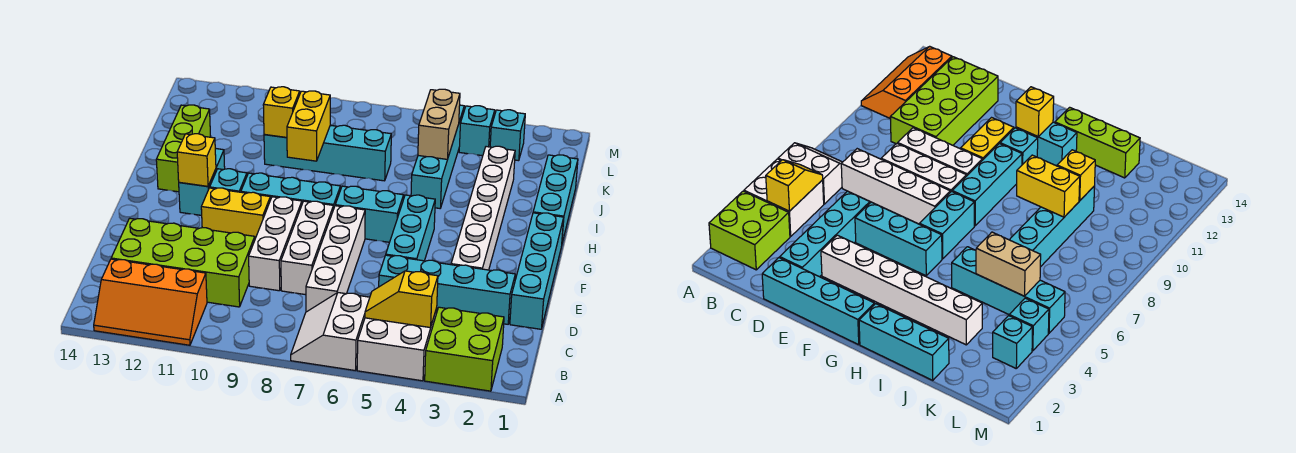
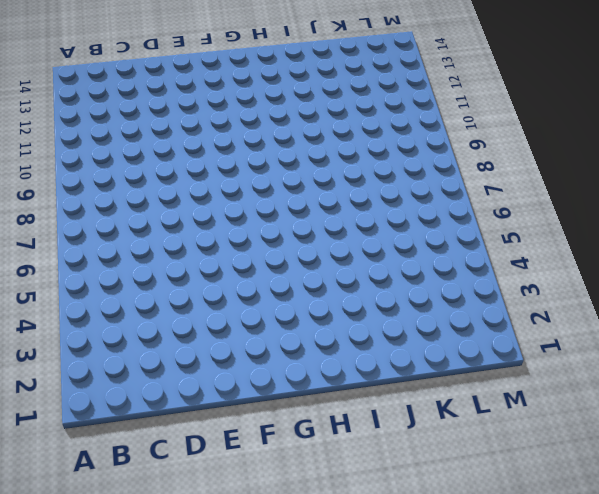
none -> lime brick A2:B3 level 1
none -> white brick A4:B5 level 1
none -> white slope A6:B7 level 1 top 6

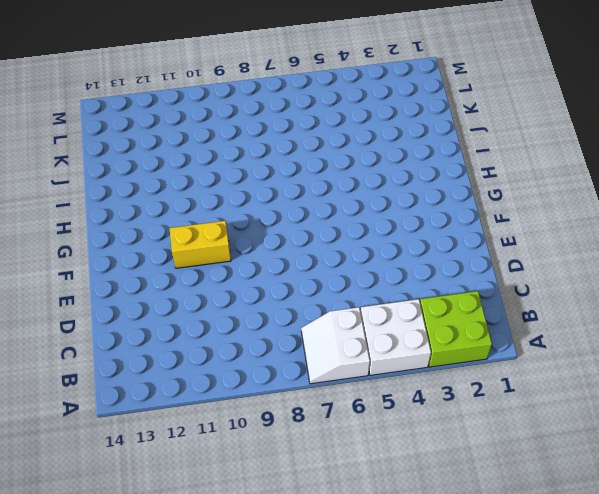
none -> orange slope A11:B13 level 1 top B
none -> white brick C7:F7 level 1
none -> lime brick C10:D13 level 1

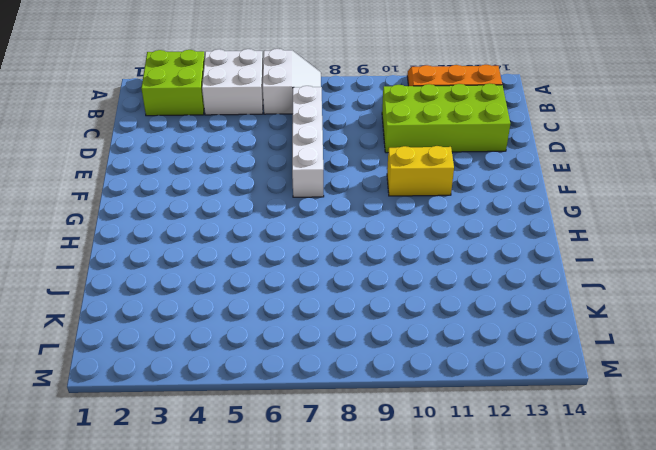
none -> cyan brick D1:G1 level 1
none -> cyan brick D2:D5 level 1
none -> white brick D8:F8 level 1

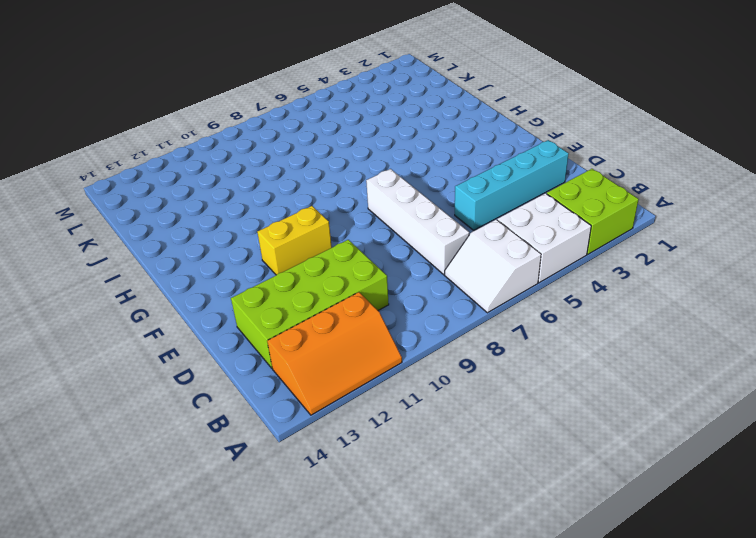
none -> cyan brick D1:G1 level 1
none -> white brick D8:F8 level 1
none -> white brick D9:F9 level 1

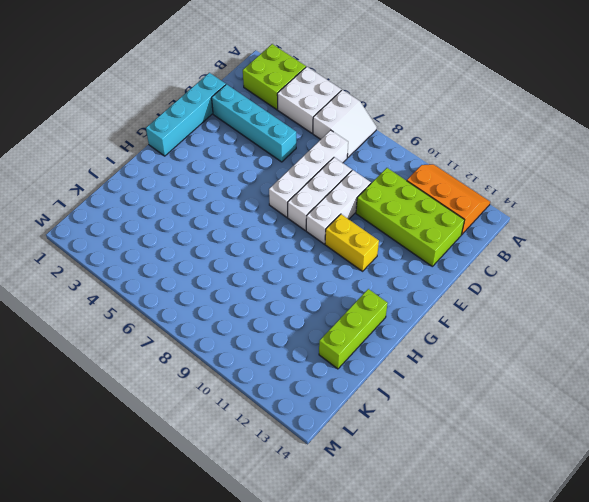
none -> white brick E3:J3 level 1
none -> cyan brick E5:G5 level 1
none -> cyan brick G6:G7 level 1

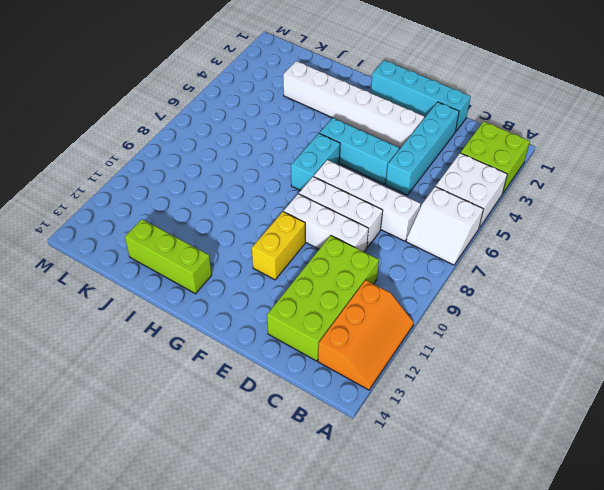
none -> cyan brick G8:G10 level 1
none -> cyan brick G11 level 1
none -> cyan brick G12:H12 level 1

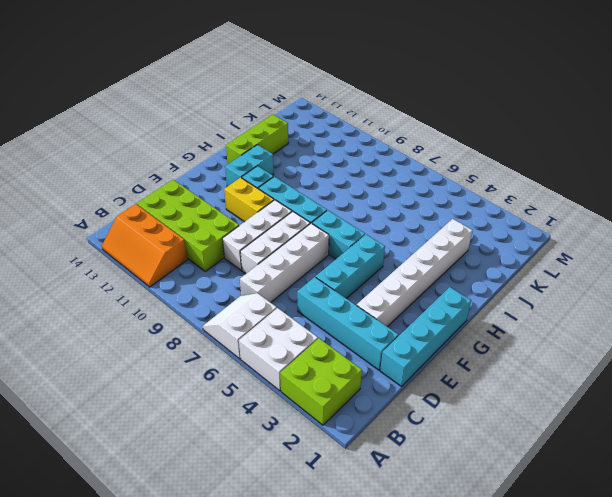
none -> cyan brick H1:J1 level 1
none -> cyan brick I5:L5 level 1
none -> cyan brick J7:J10 level 1

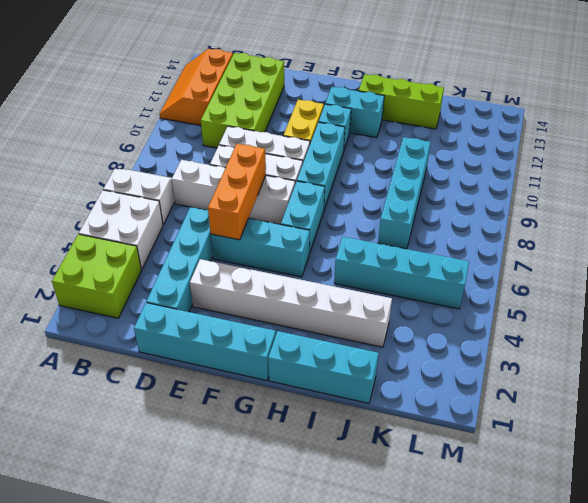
orange brick E5:E7 level 2 -> none
none -> cyan brick L3 level 1
none -> cyan brick L4 level 1
none -> yellow slope B4:B5 level 2 top 4

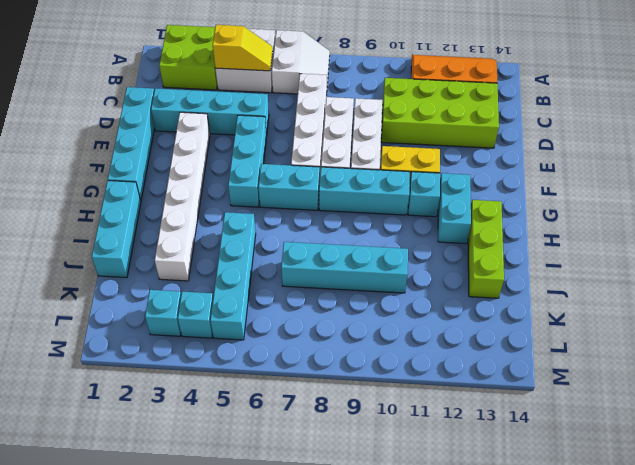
none -> yellow brick G12 level 2
none -> yellow brick I9:J9 level 2
none -> tan brick J5:K5 level 2

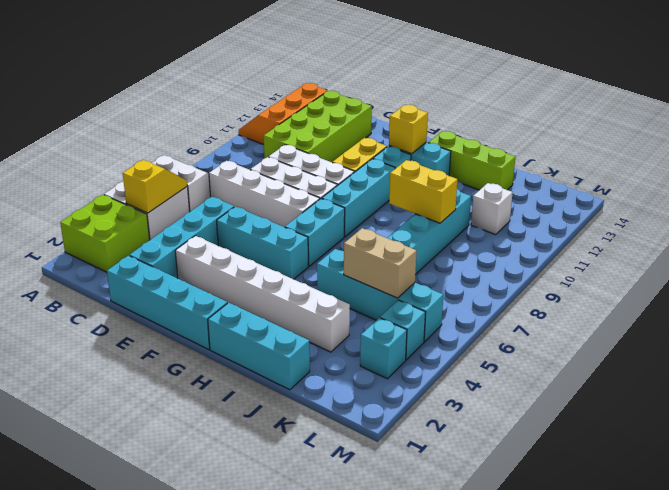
white brick K11 level 1 -> none
none -> yellow brick J10 level 2

